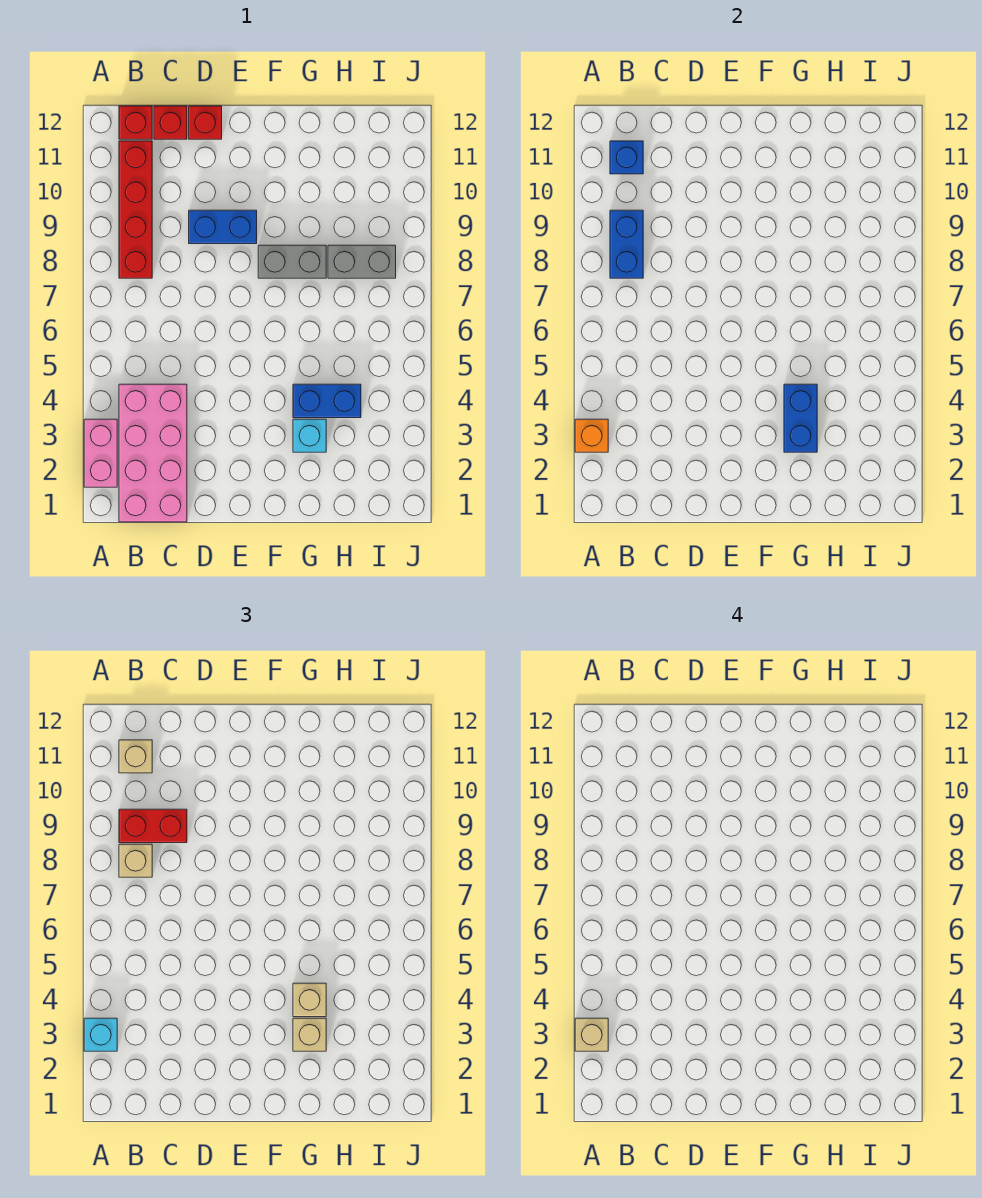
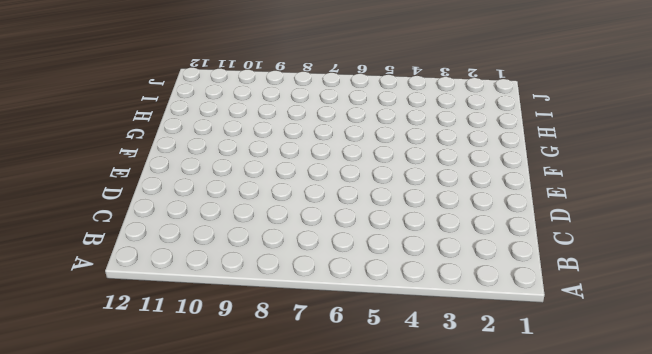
none -> pink brick A2:A3 level 1
none -> pink brick B1:C4 level 1
none -> red brick B8:B11 level 1

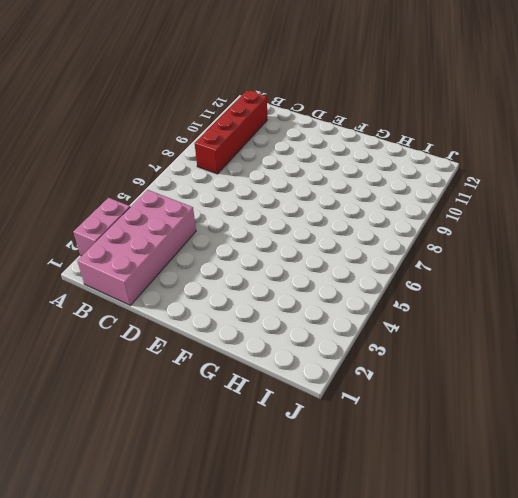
none -> red brick B12 level 1
none -> red brick C12 level 1
none -> blue brick D9:E9 level 1

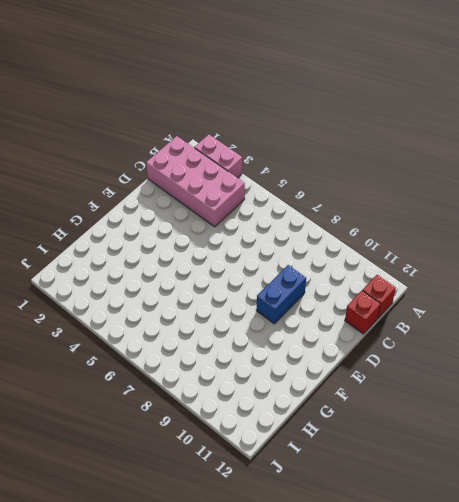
none -> red brick B8:B11 level 1
none -> red brick D12 level 1
none -> grey brick F8:G8 level 1

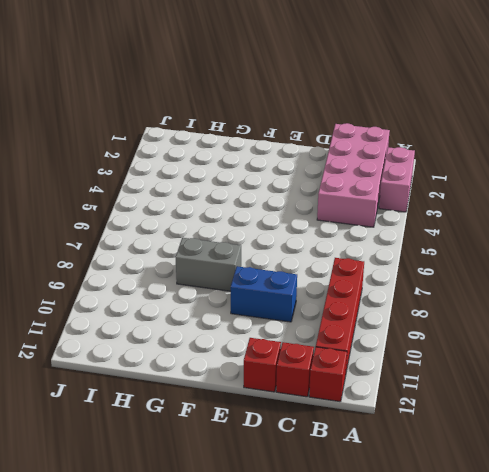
none -> cyan brick G3 level 1
none -> blue brick G4:H4 level 1
none -> grey brick H8:I8 level 1

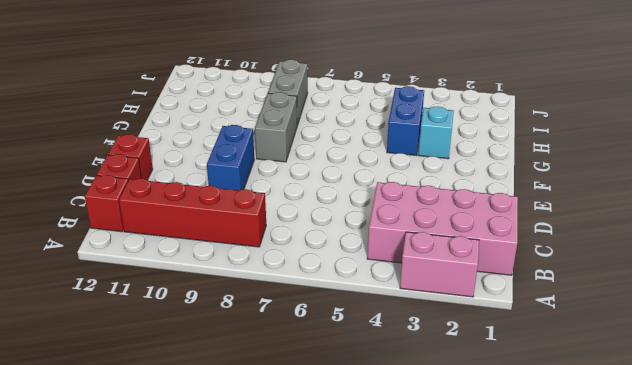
none -> orange brick A3 level 2
none -> blue brick B8:B9 level 2
none -> blue brick B11 level 2

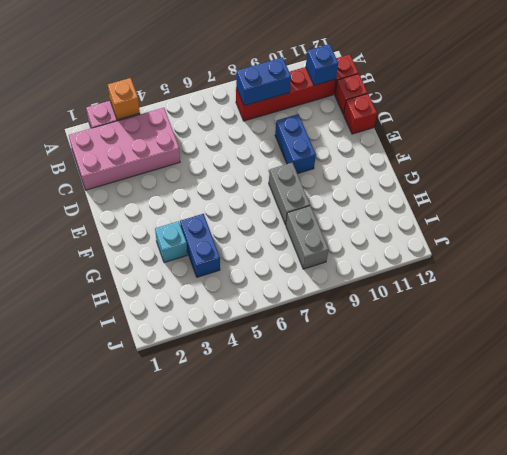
none -> blue brick G3:G4 level 2
none -> cyan brick A3 level 3
none -> tan brick B8 level 3

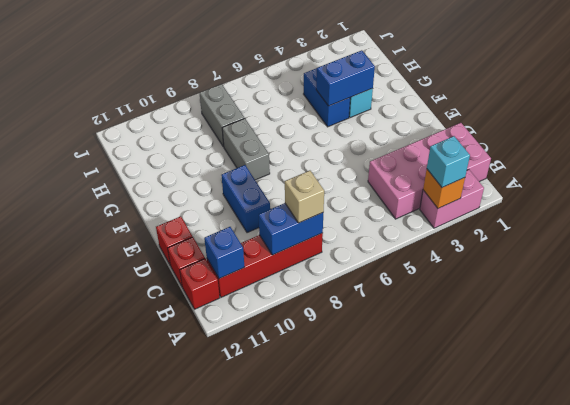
none -> red brick B9:C9 level 3
none -> tan brick B11 level 3
none -> tan brick G3 level 3

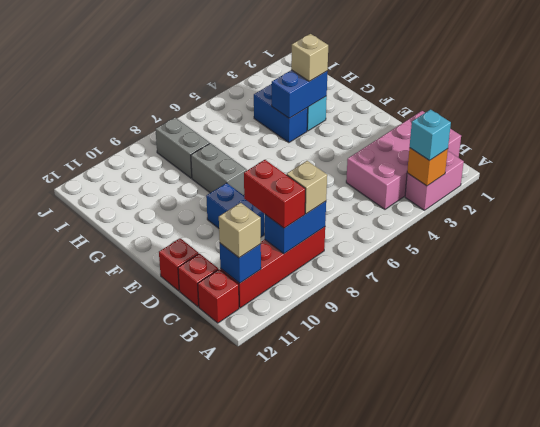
none -> tan brick G4 level 3
none -> tan brick A3 level 4

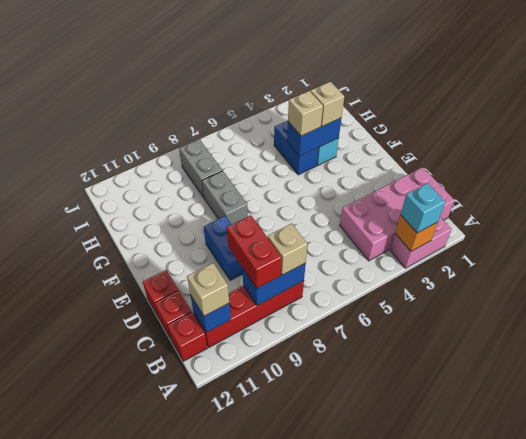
none -> tan brick A3 level 4

